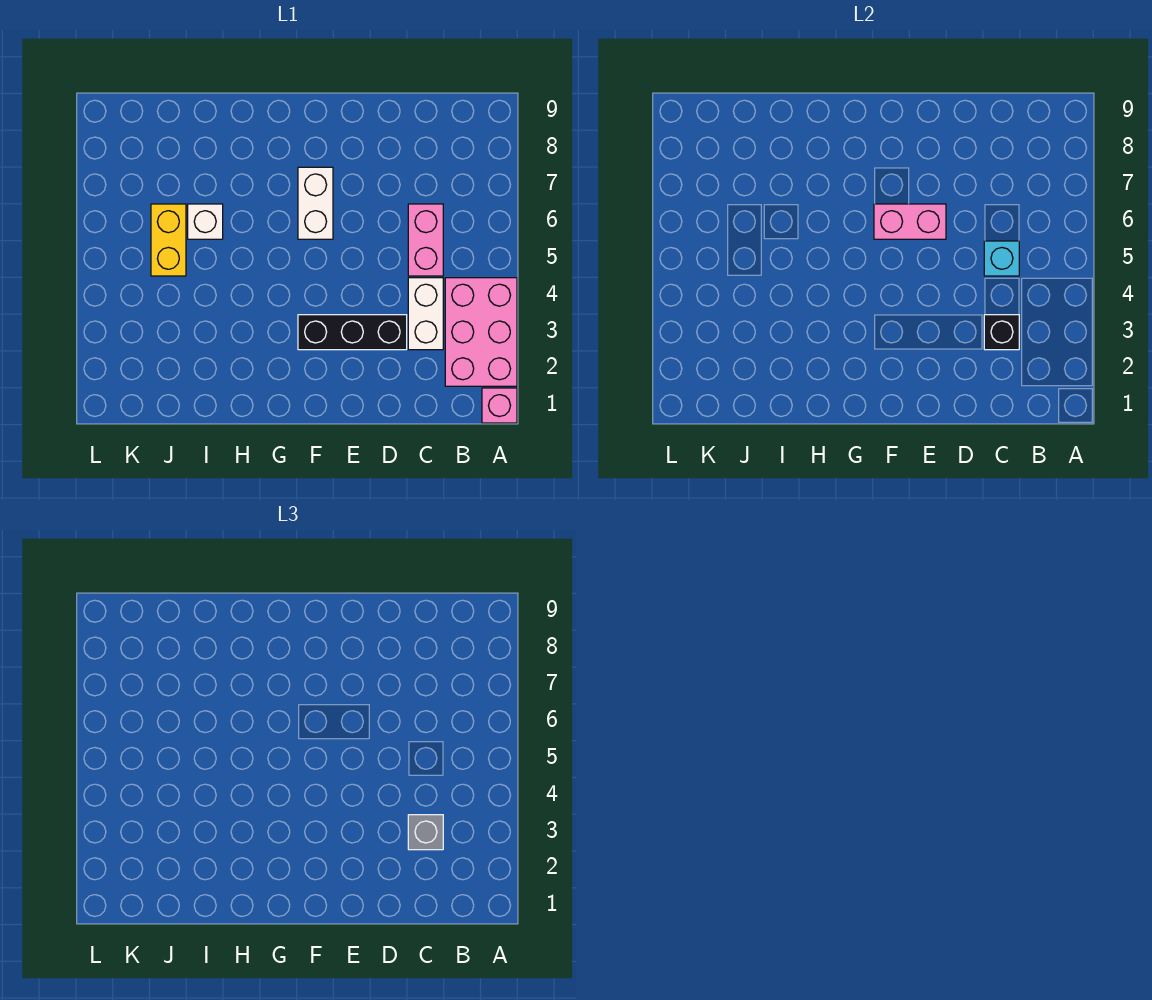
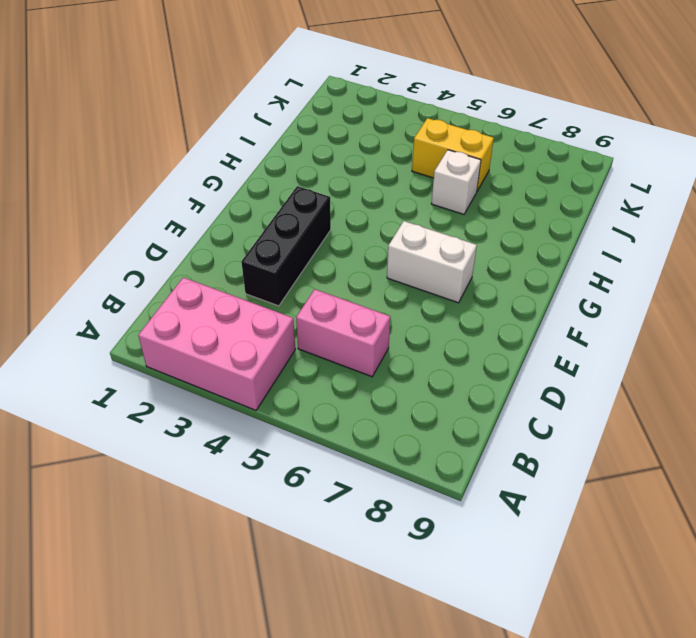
none -> pink brick A1 level 1
none -> white brick C3:C4 level 1
none -> black brick C3 level 2

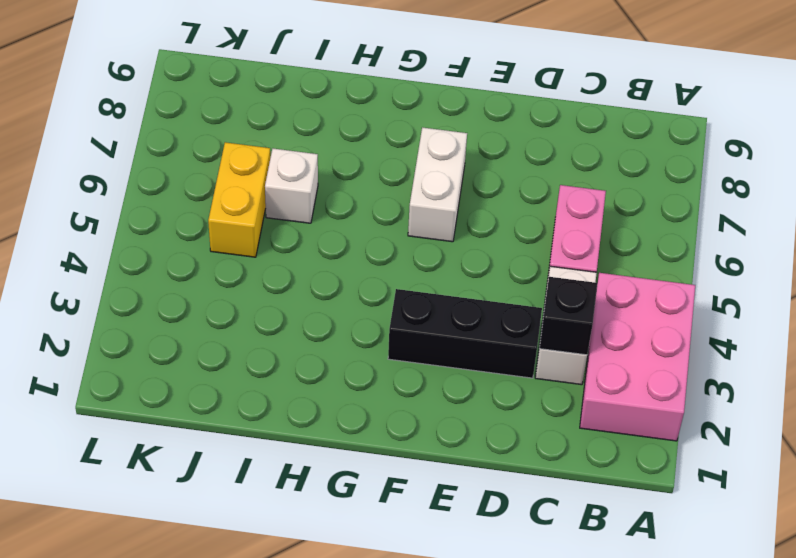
none -> pink brick A1 level 1
none -> cyan brick C5 level 2
none -> pink brick E6:F6 level 2

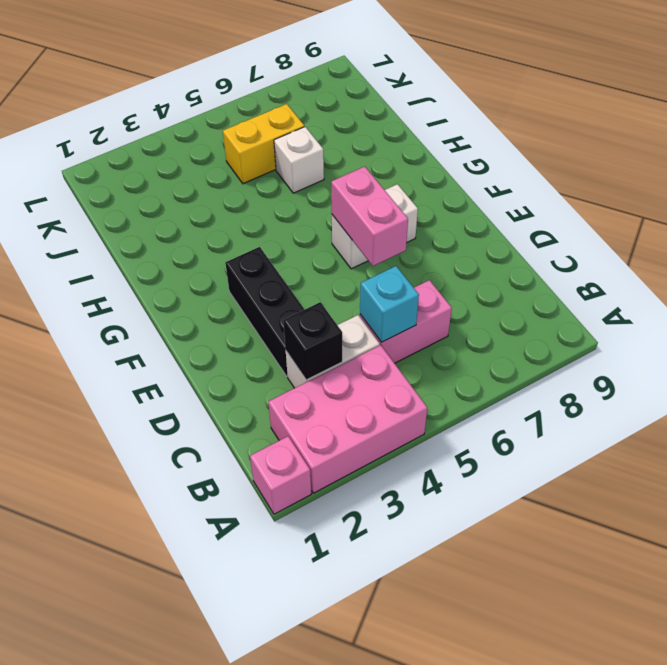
none -> grey brick C3 level 3

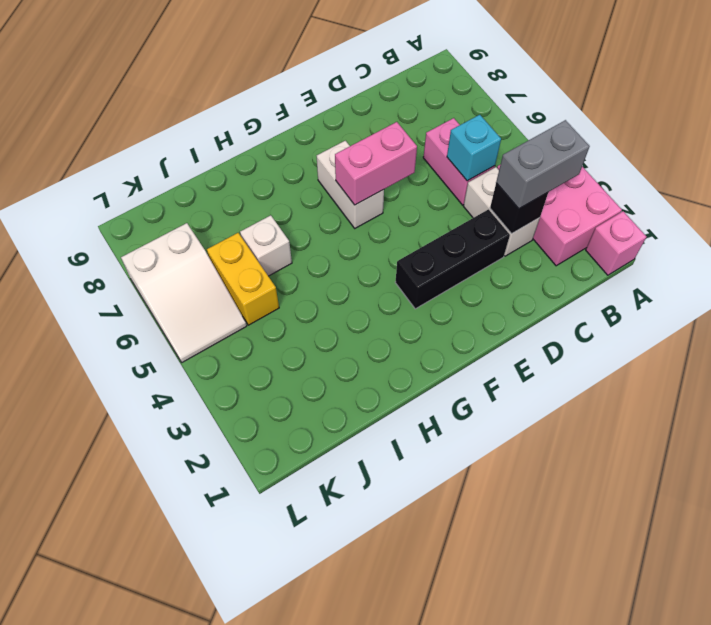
grey brick B3:C3 level 3 -> grey brick C3 level 3
white slope K5:L7 level 1 top 7 -> none

